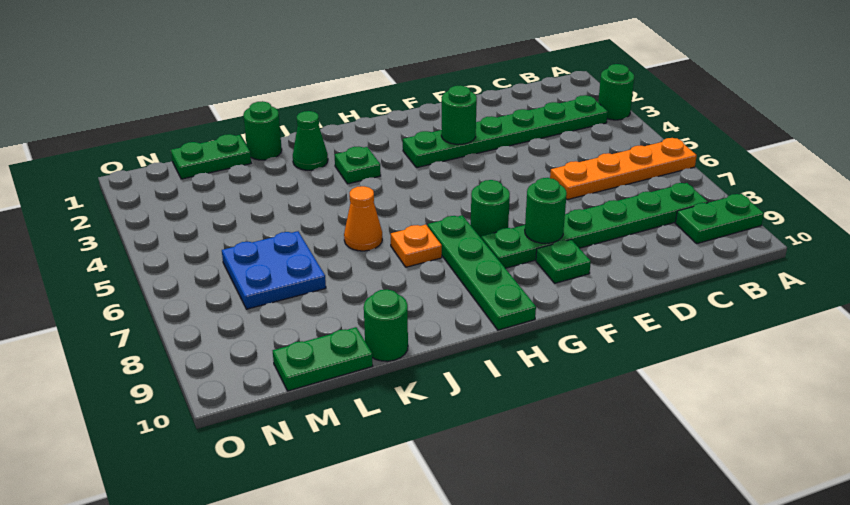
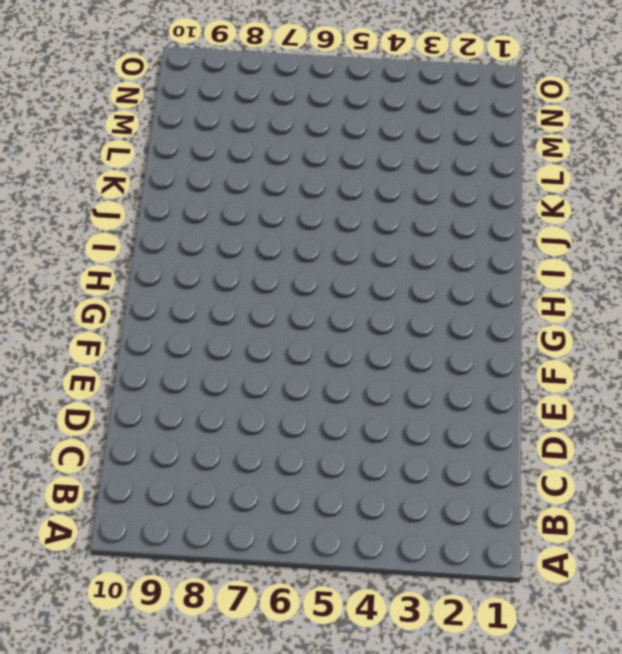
none -> green round brick A3 level 1
none -> orange plate A6:D6 level 1
none -> green plate A9:B9 level 1

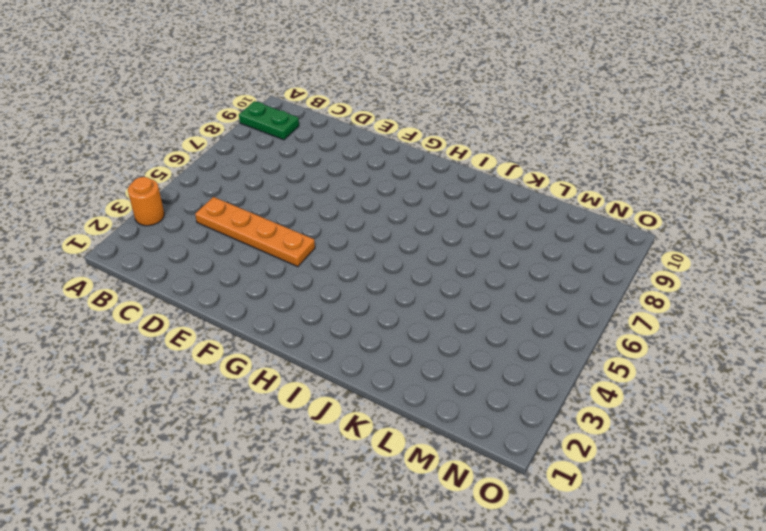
orange round brick A3 level 1 -> green round brick A3 level 1
orange plate C4:F4 level 1 -> orange plate A6:D6 level 1
none -> green plate B3:G3 level 1
none -> green plate B8:G8 level 1
none -> green plate F9 level 1

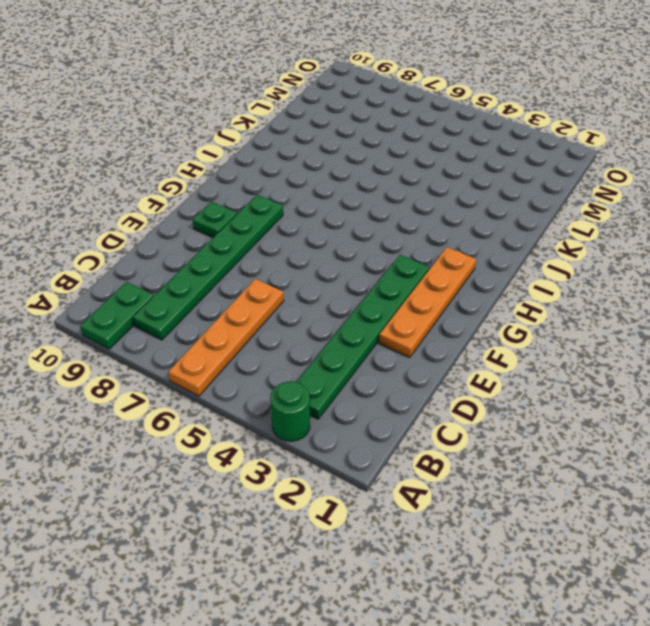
orange plate E2:H2 level 1 -> none
none -> green round brick G7 level 1
none -> green plate H7:H10 level 1
none -> green plate I3 level 1

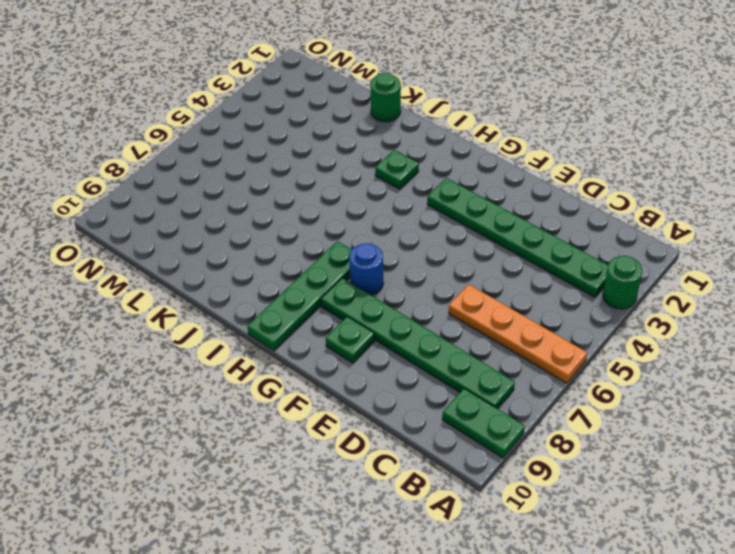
blue round brick G7 level 1 -> green round brick G7 level 1
none -> orange plate I7 level 1
none -> green cone J2 level 1
none -> orange cone J6 level 1

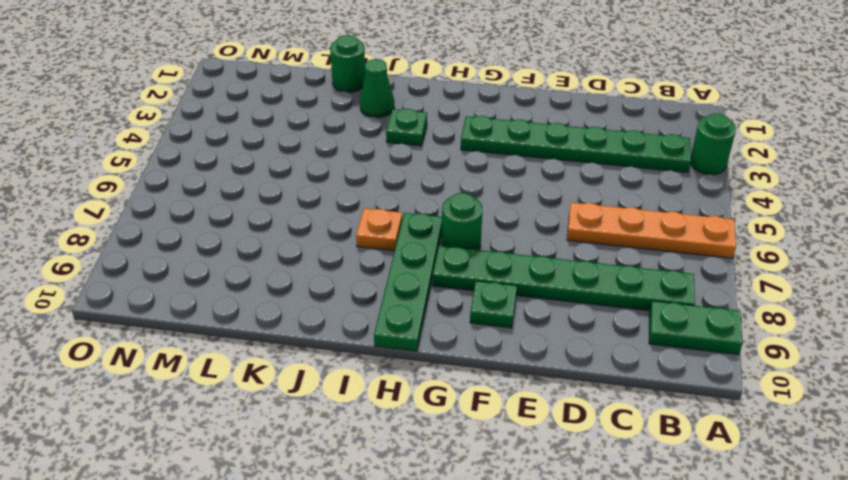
none -> orange cone J6 level 1
none -> green round brick K10 level 1
none -> green plate L1:M1 level 1

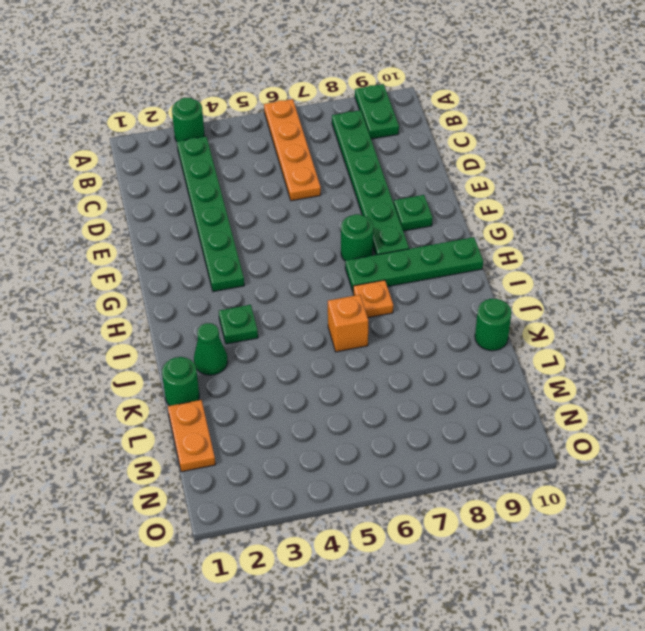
orange brick J6 level 1 -> orange cone J6 level 1
orange plate L1:M1 level 1 -> green plate L1:M1 level 1
none -> blue plate L6:M7 level 1
none -> green plate L10:M10 level 1
none -> green round brick F3 level 2

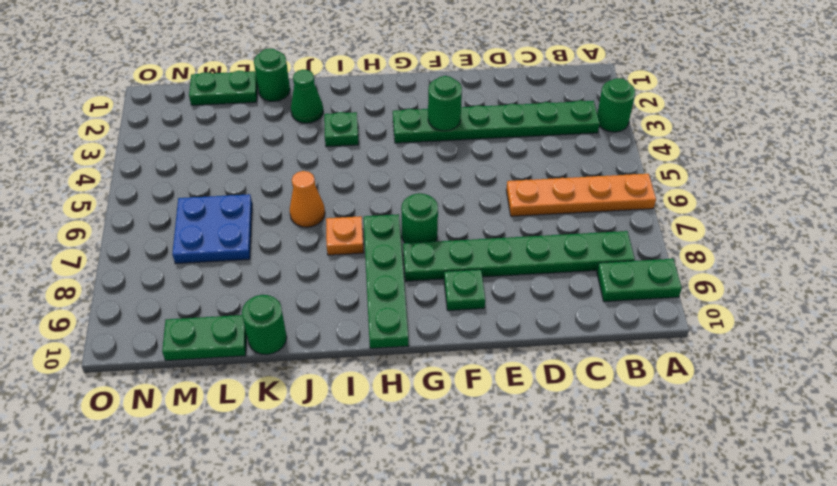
none -> green round brick F8 level 2

